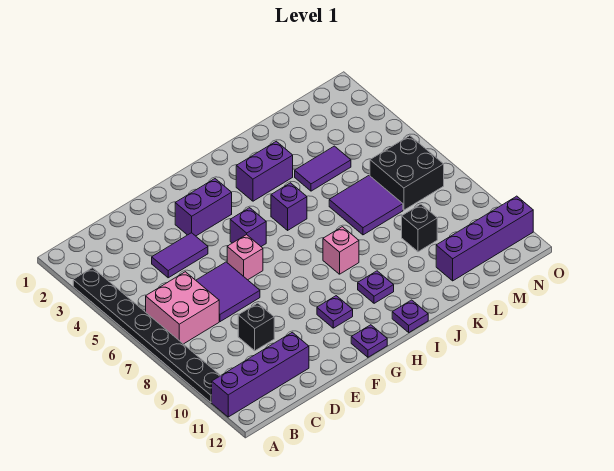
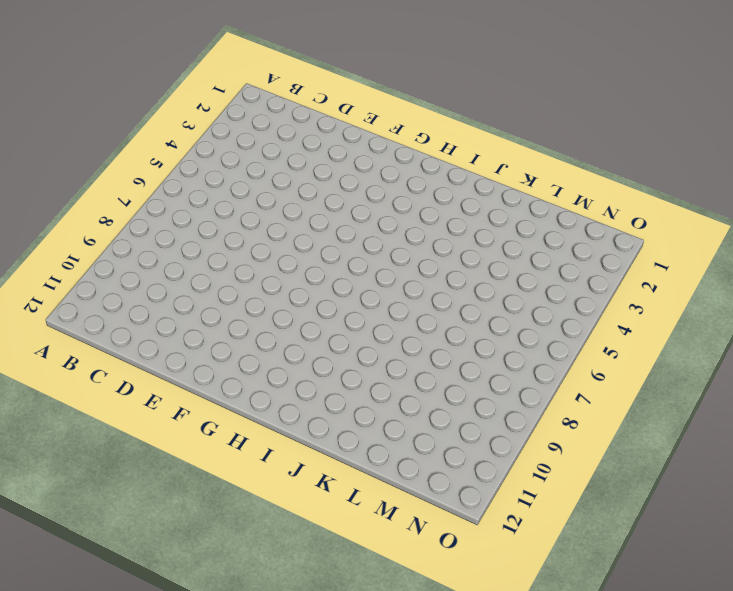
none -> black plate A3:A10 level 1
none -> purple brick A11:D11 level 1
none -> pink brick B6:C7 level 1

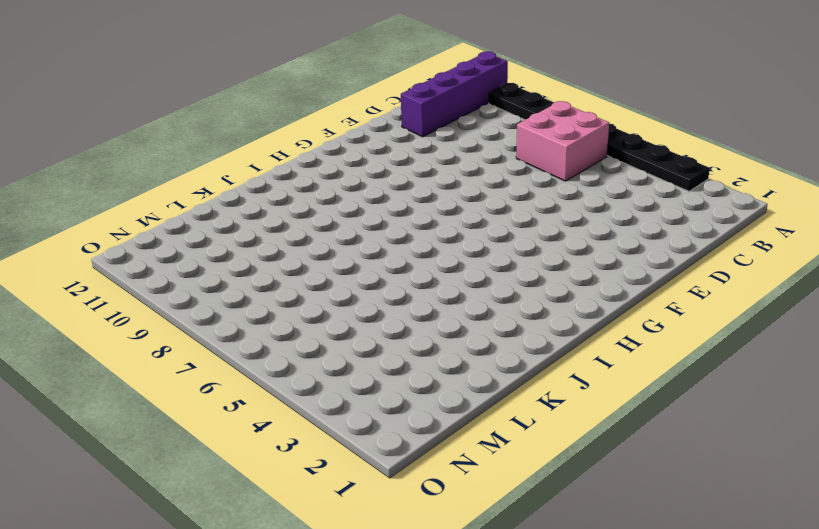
none -> purple tile D4:E4 level 1
none -> purple tile D6:E7 level 1
none -> black brick D9 level 1

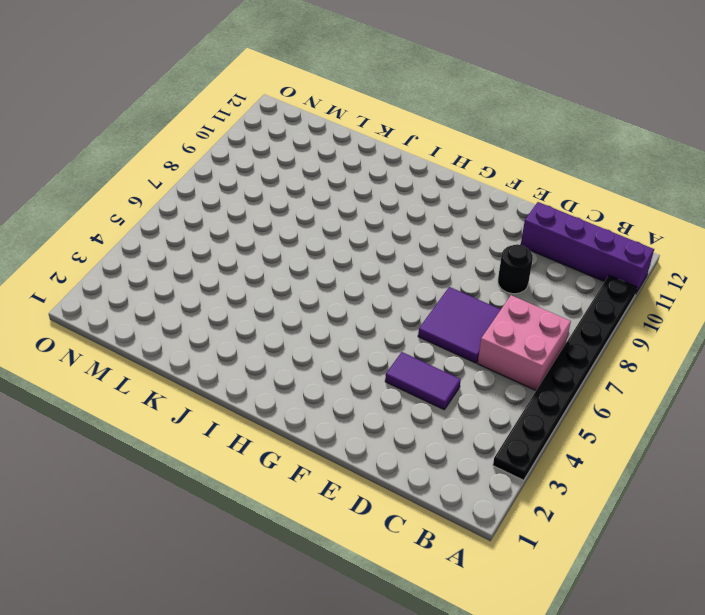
black round brick D9 level 1 -> black brick D9 level 1
none -> purple brick F3:G3 level 1
none -> pink brick F6 level 1
none -> purple brick G5 level 1

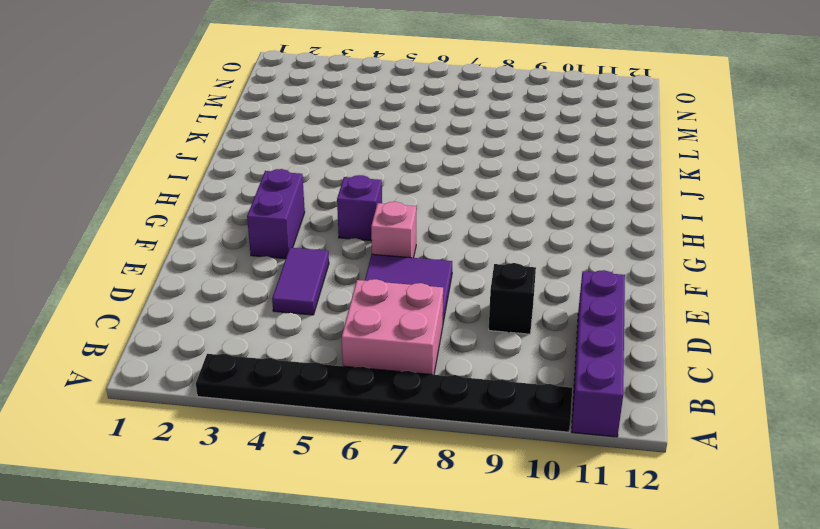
none -> purple plate G10 level 1
none -> purple plate G12 level 1
none -> purple brick I3:J3 level 1

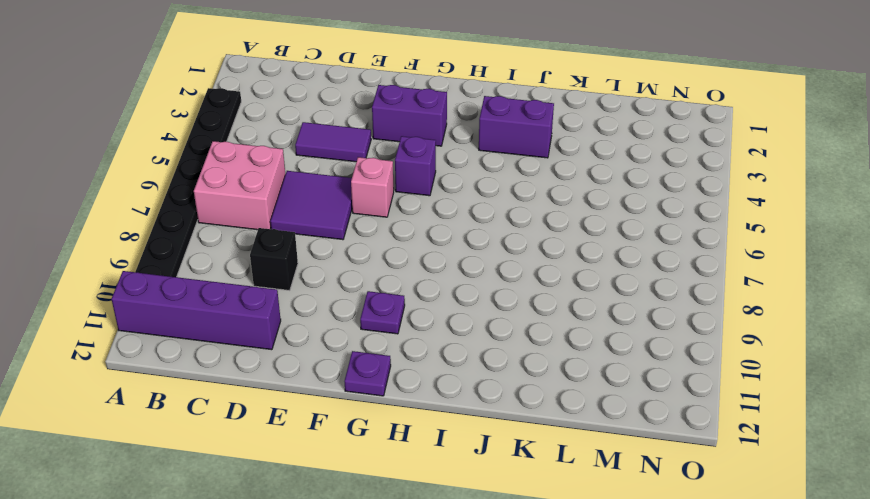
none -> purple brick I5 level 1
none -> pink brick I8 level 1
none -> purple plate I10 level 1

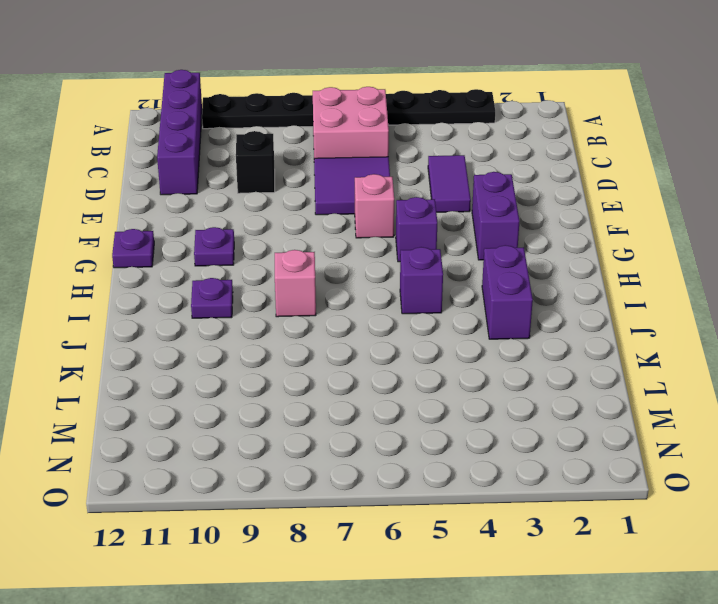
none -> purple plate I12 level 1
none -> purple tile K4:L4 level 1
none -> purple tile K6:L7 level 1

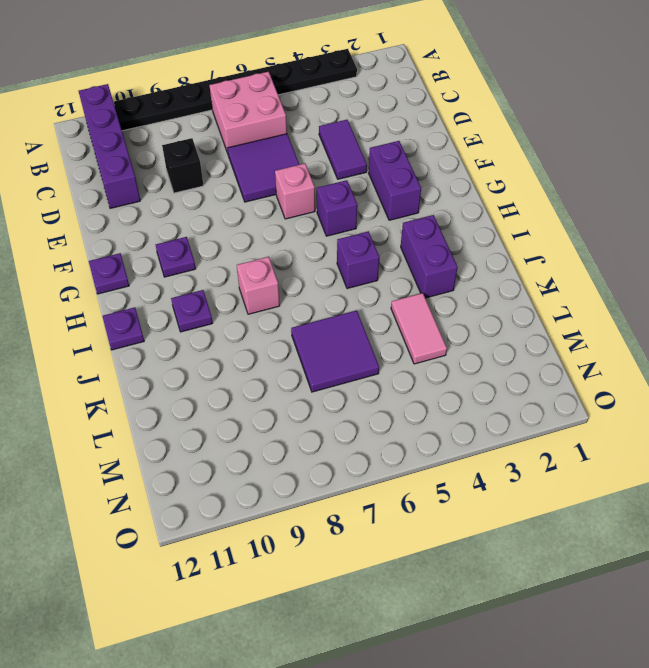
pink tile K4:L4 level 1 -> purple tile K4:L4 level 1
none -> black brick L9 level 1
none -> purple brick L11:O11 level 1
none -> black brick M6:N7 level 1

